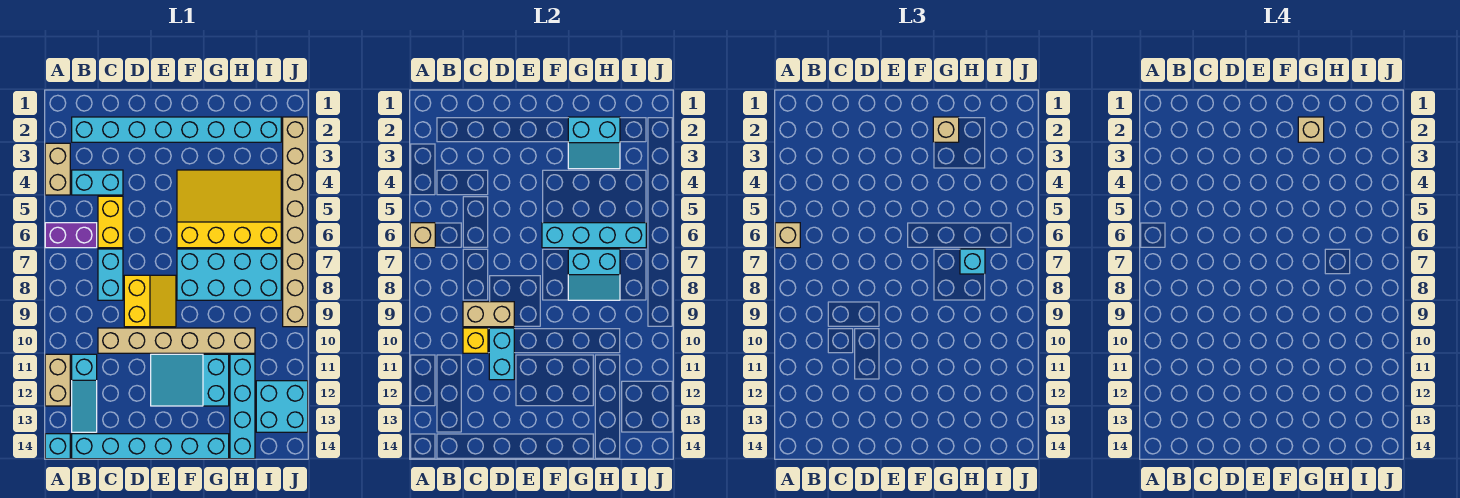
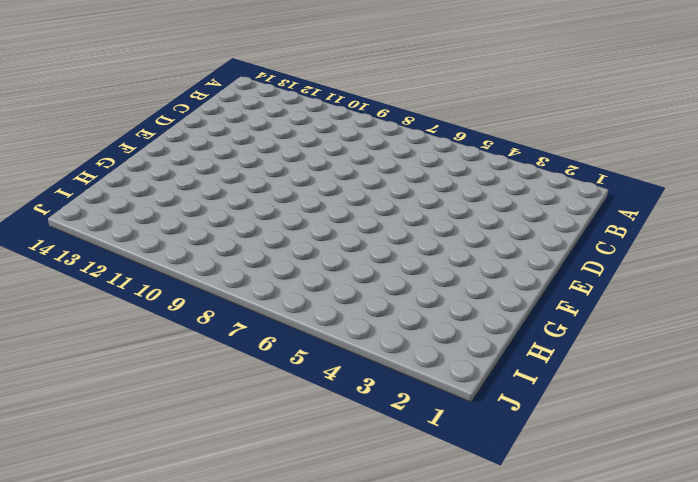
none -> tan brick A3:A4 level 1
none -> purple brick A6:B6 level 1
none -> tan brick A11:A12 level 1

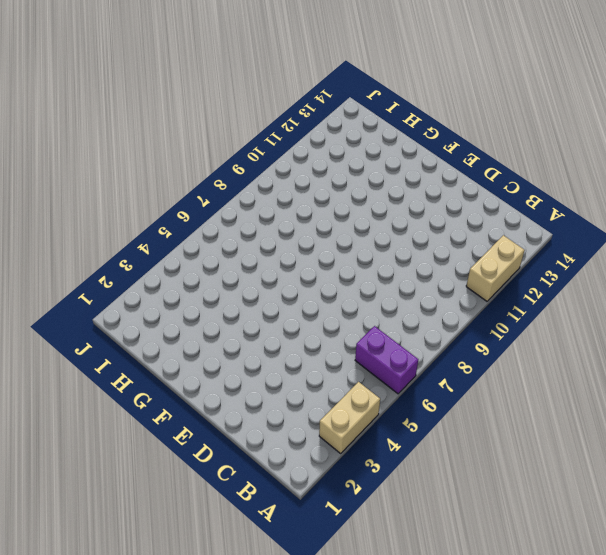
none -> cyan brick A14 level 1
none -> cyan brick B2:I2 level 1
none -> cyan brick B4:C4 level 1

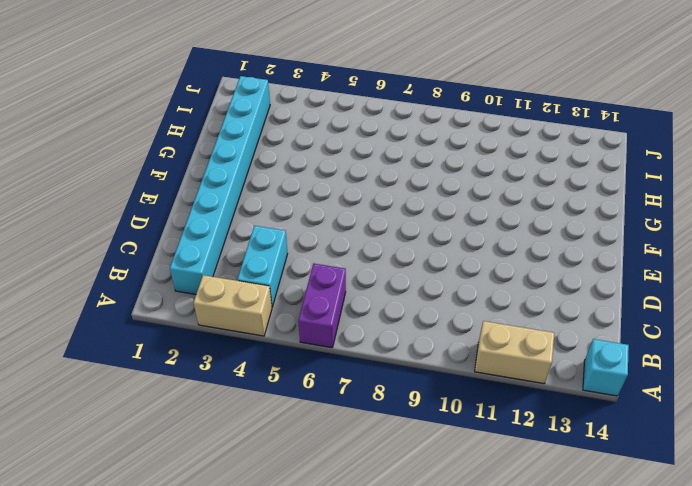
none -> cyan slope B11:B13 level 1 top 11
none -> cyan brick B14:G14 level 1
none -> yellow brick C5:C6 level 1

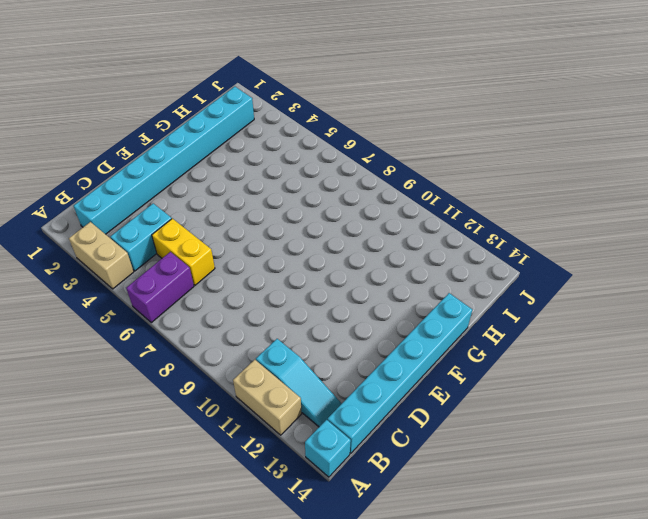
none -> cyan brick C7:C8 level 1
none -> tan brick C10:H10 level 1
none -> yellow slope D8:E9 level 1 top D

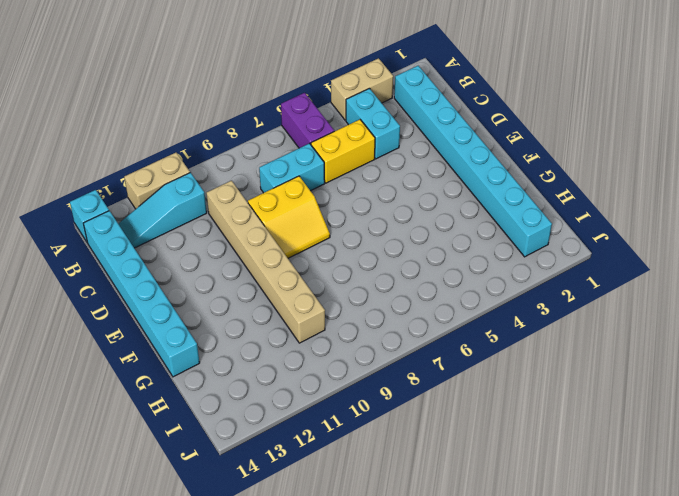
none -> cyan slope E11:G12 level 1 top G
none -> yellow slope F4:I6 level 1 top 6
none -> cyan brick F7:I8 level 1

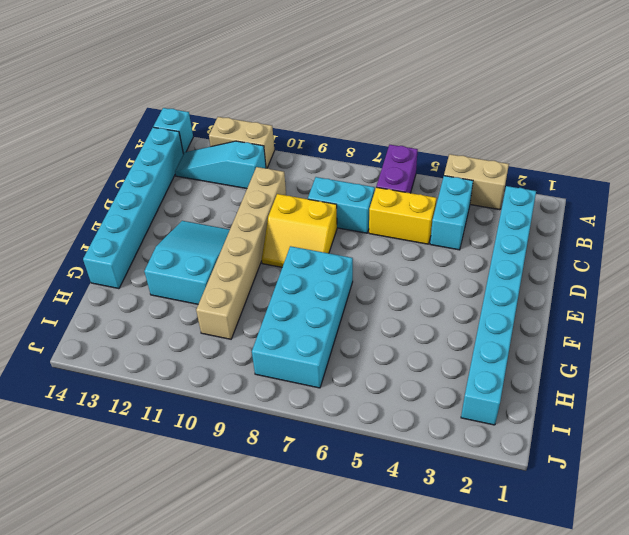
none -> yellow slope F4:I6 level 1 top 6
none -> cyan brick H11:H14 level 1
none -> cyan brick I12:J13 level 1

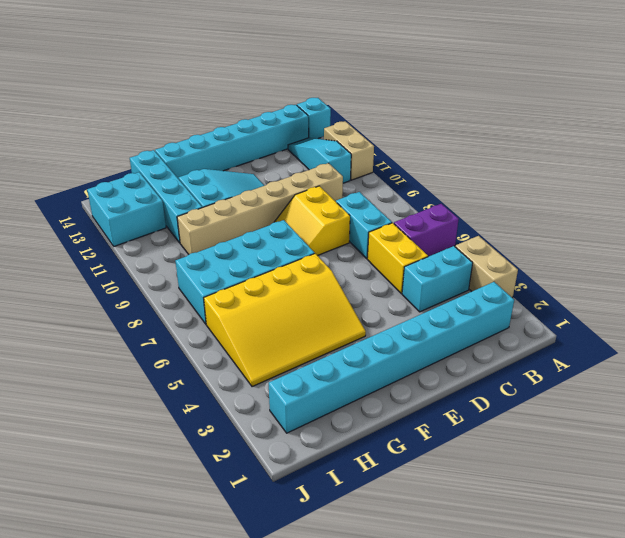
none -> tan brick J2:J9 level 1
none -> tan brick A6 level 2
none -> tan brick C9:D9 level 2

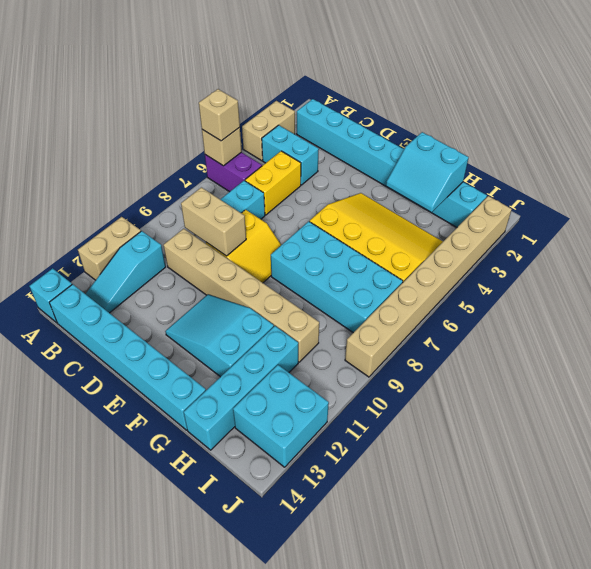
none -> yellow brick C10 level 2
none -> cyan brick D10:D11 level 2
none -> cyan brick F6:I6 level 2

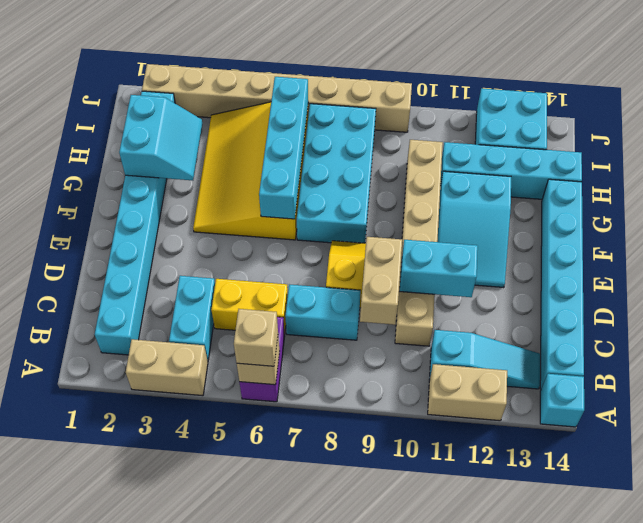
none -> yellow brick C10 level 2
none -> cyan slope G7:H8 level 2 top 7
none -> tan brick G2 level 3

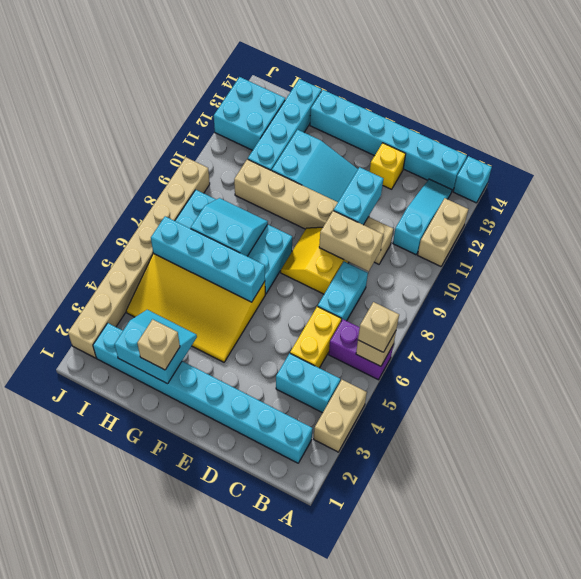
yellow brick D13 level 1 -> yellow brick C10 level 2
none -> cyan brick H7 level 3
none -> tan brick G2 level 4

